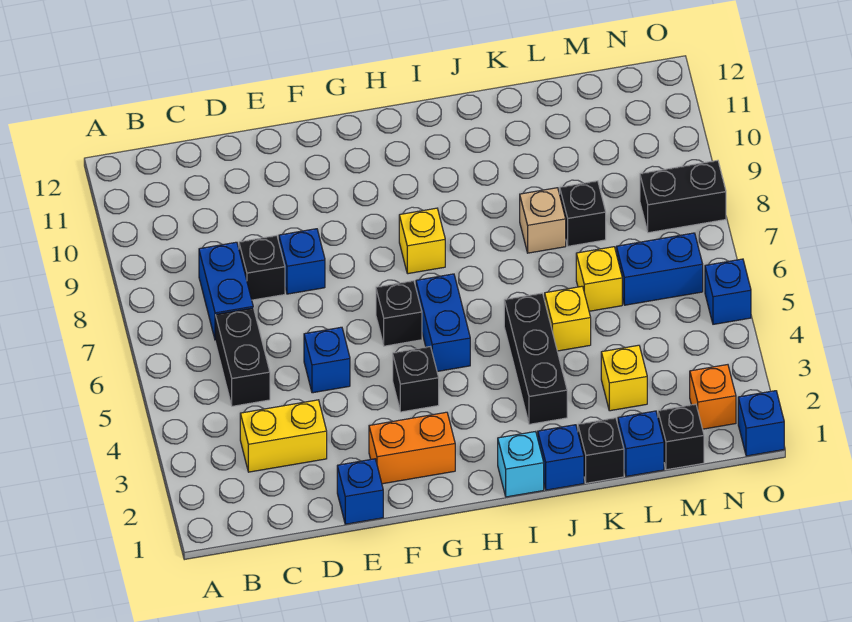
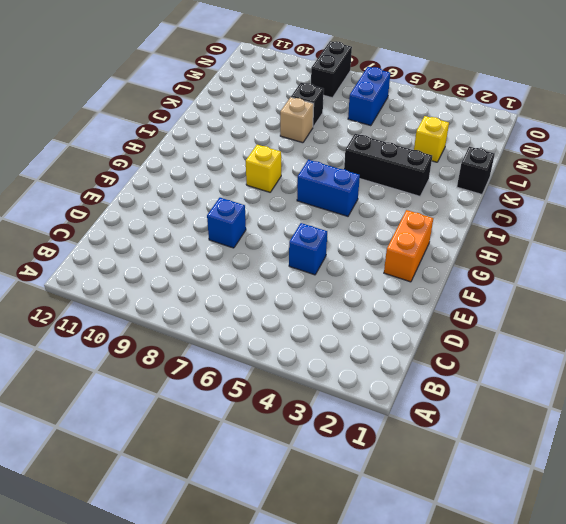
none -> yellow brick C3:D3 level 1
none -> black brick C5:C6 level 1
none -> blue brick C7:C8 level 1

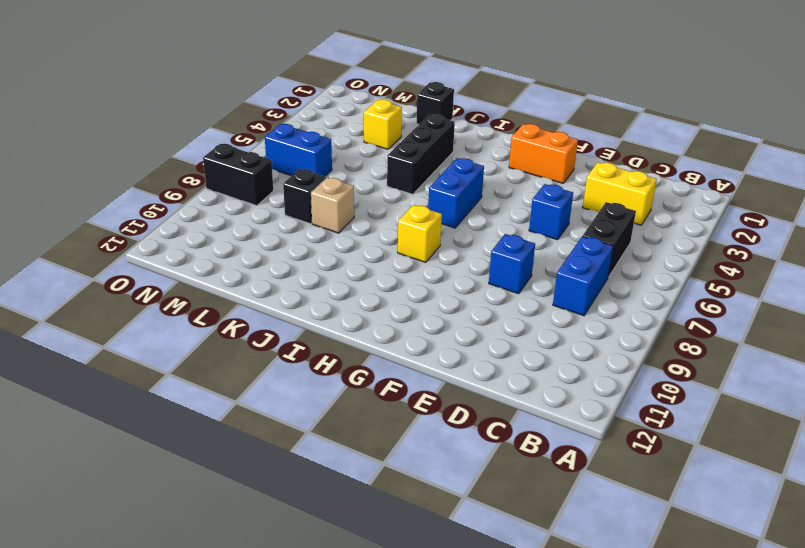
none -> black brick D8 level 1
none -> blue brick E1 level 1
none -> black brick G4 level 1

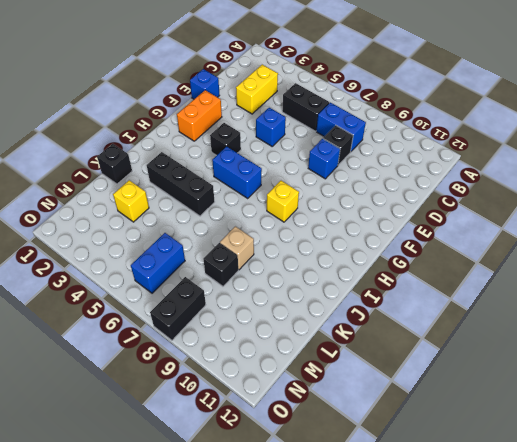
none -> black brick G6 level 1
none -> cyan brick I1 level 1
none -> blue brick J1 level 1

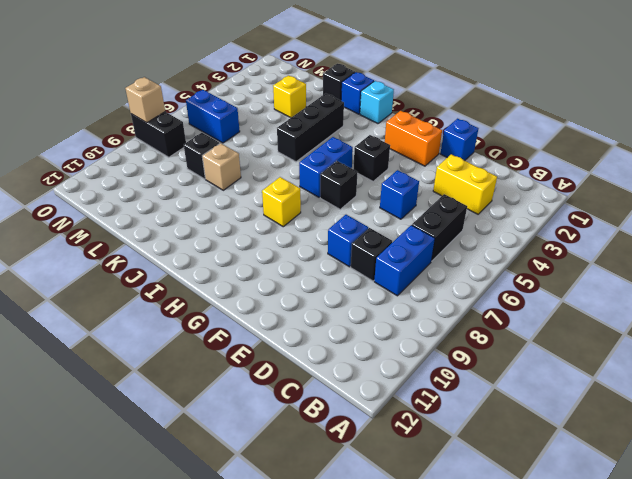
tan brick O8 level 2 -> none
none -> yellow brick K5 level 1
none -> blue brick L1 level 1
none -> yellow brick L6 level 1

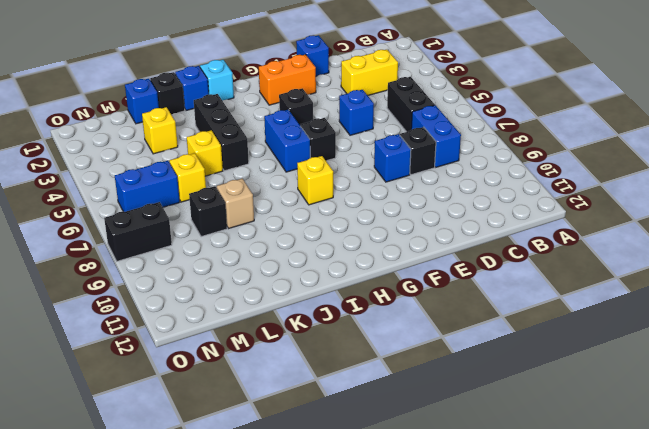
none -> black brick M1 level 1
none -> orange brick N2 level 1
none -> blue brick O1 level 1

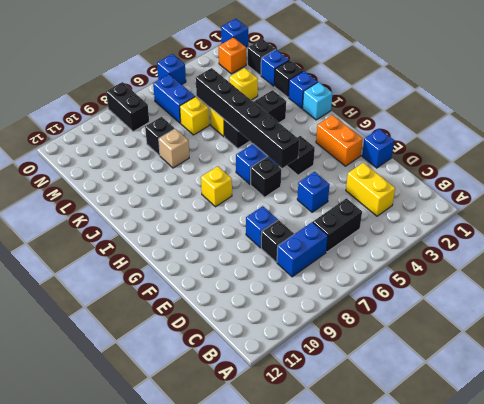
black brick G5:L5 level 2 -> none

